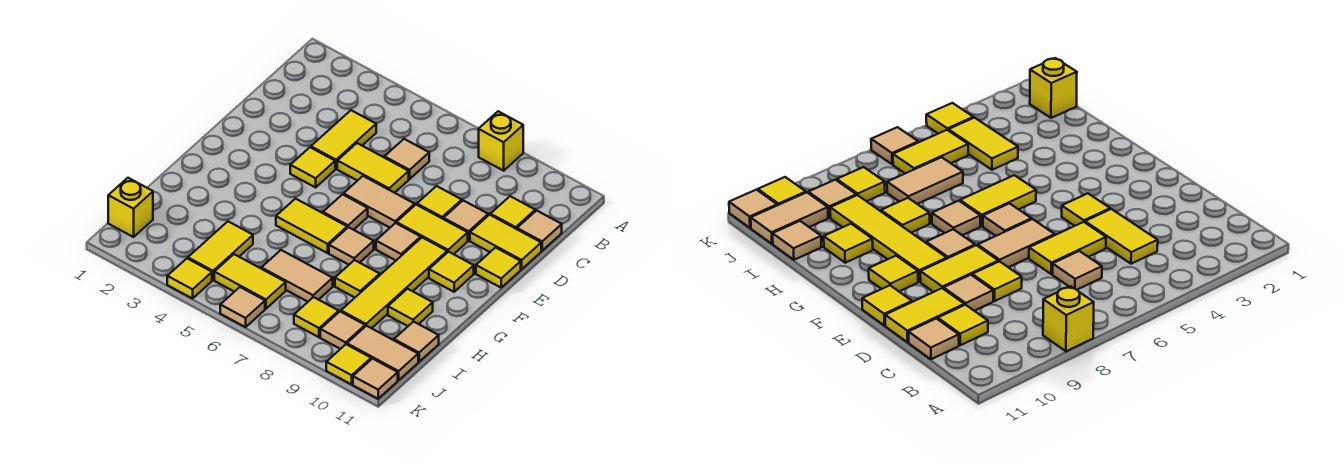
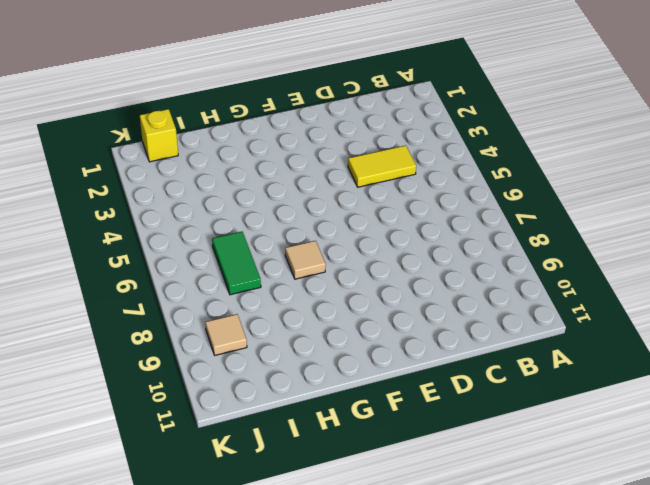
green tile I6:I7 level 1 -> tan tile I6:I7 level 1
none -> yellow brick A8 level 1
none -> tan tile C6 level 1
none -> yellow tile C10 level 1
none -> tan tile C11 level 1

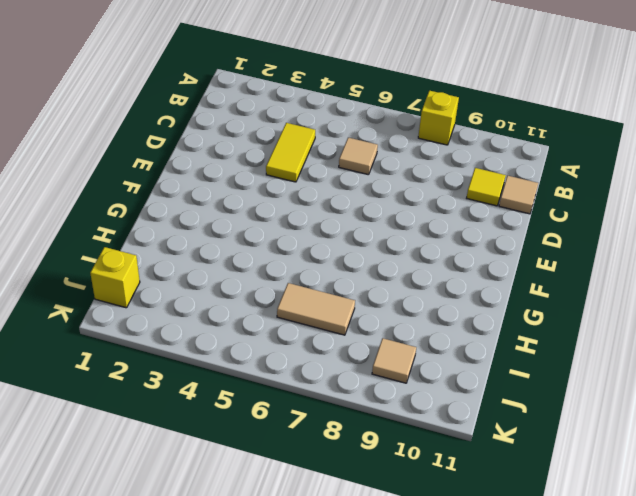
none -> yellow tile D5:D6 level 1
none -> yellow tile D8 level 1
none -> tan tile D9 level 1
none -> yellow tile D10:D11 level 1

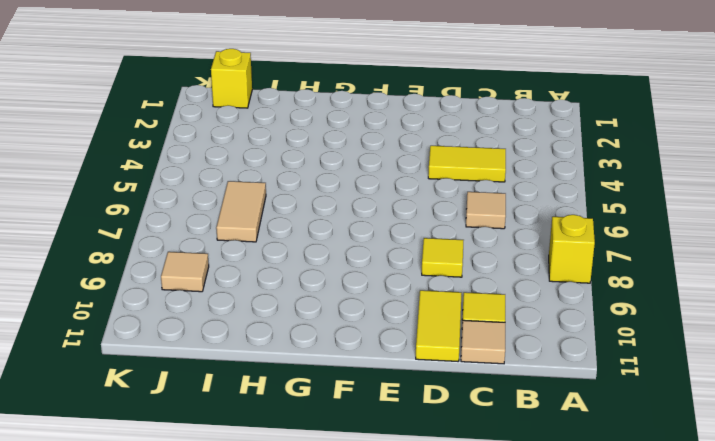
none -> yellow tile D5:D6 level 1
none -> tan tile D9 level 1
none -> yellow tile E4 level 1
none -> tan tile E6:E7 level 1

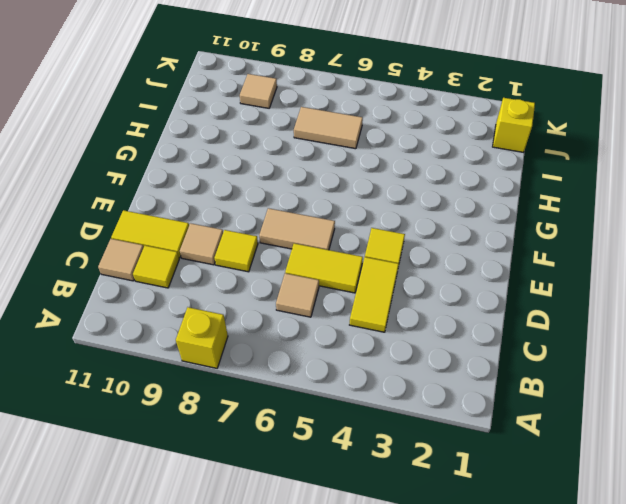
none -> yellow tile E8:E9 level 1
none -> yellow tile E11 level 1
none -> tan tile F6 level 1
none -> tan tile F8 level 1

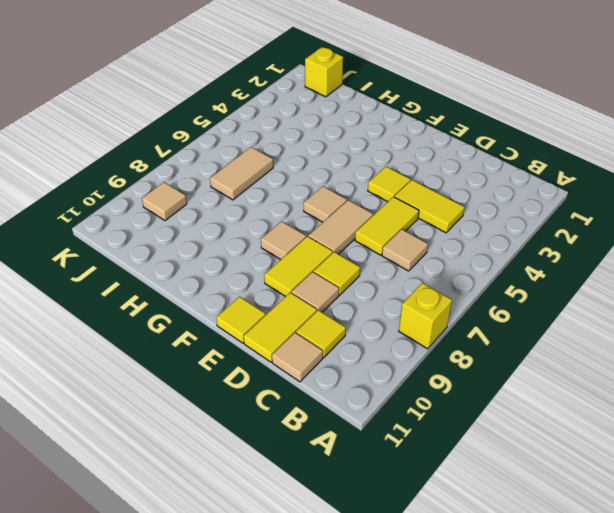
none -> yellow tile F9:I9 level 1
none -> yellow tile F10 level 1
none -> yellow tile G5:G6 level 1
none -> tan tile G7 level 1

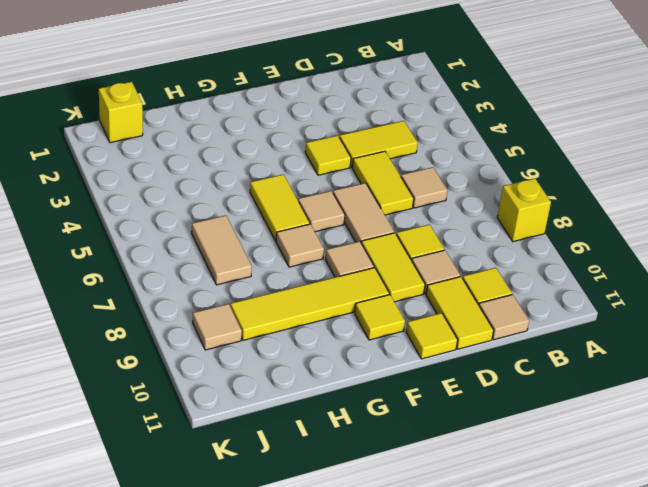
none -> yellow tile H8 level 1
none -> yellow tile H10 level 1
none -> yellow tile I4:J4 level 1
none -> tan tile I11 level 1

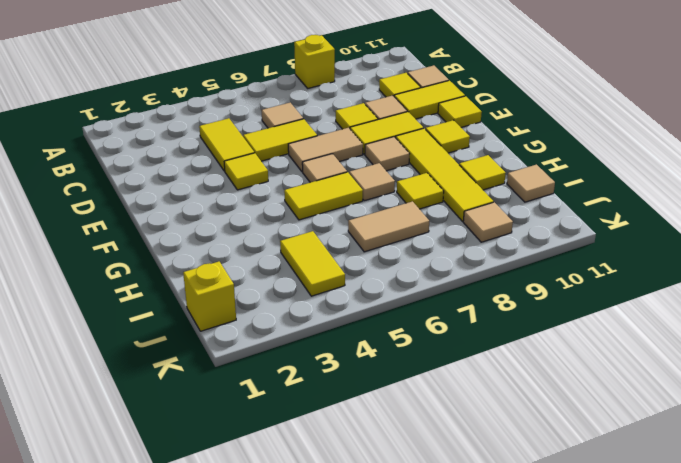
none -> yellow tile J5:J6 level 1
none -> yellow tile J8 level 1
none -> tan tile J10:J11 level 1
none -> yellow tile K4 level 1

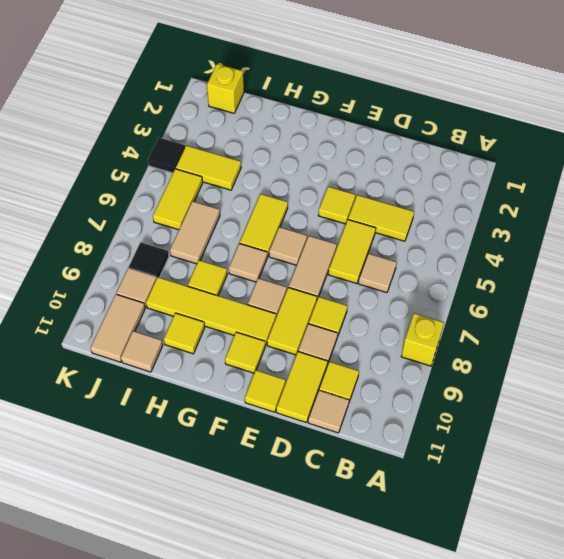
black tile J8 level 1 -> yellow tile J8 level 1
black tile K4 level 1 -> yellow tile K4 level 1
none -> tan tile K6 level 1
none -> yellow tile K10 level 1
none -> tan tile K11 level 1

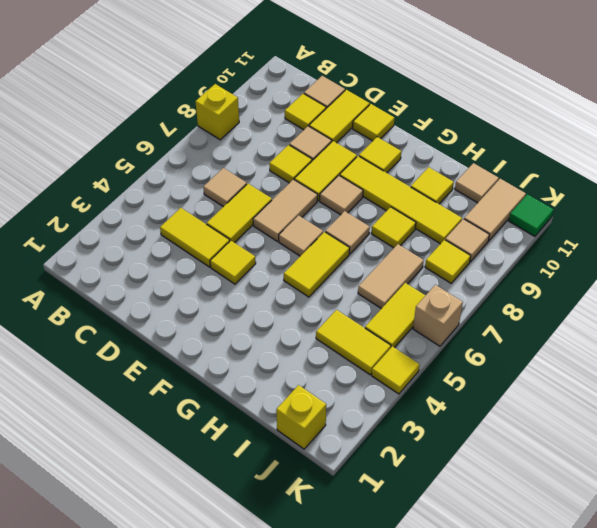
tan brick K6 level 1 -> tan tile K6 level 1
green tile K11 level 1 -> tan tile K11 level 1
none -> yellow tile K10 level 1

